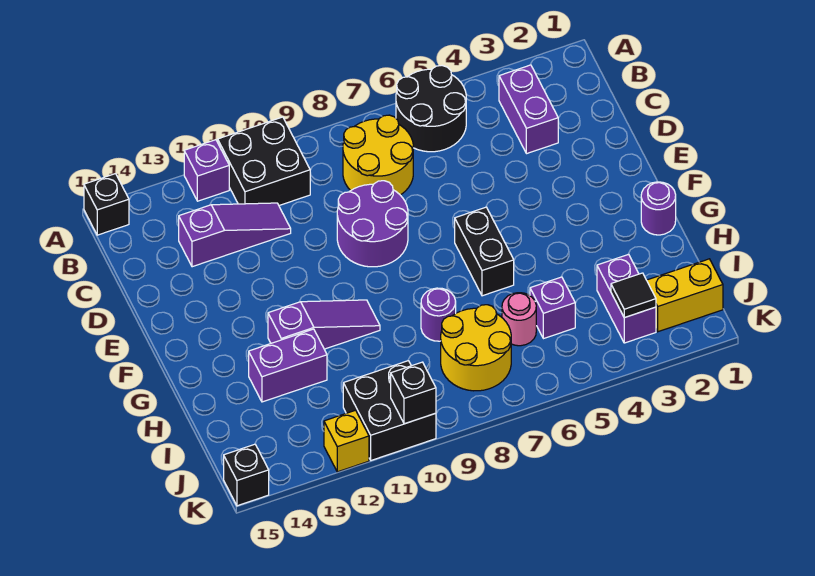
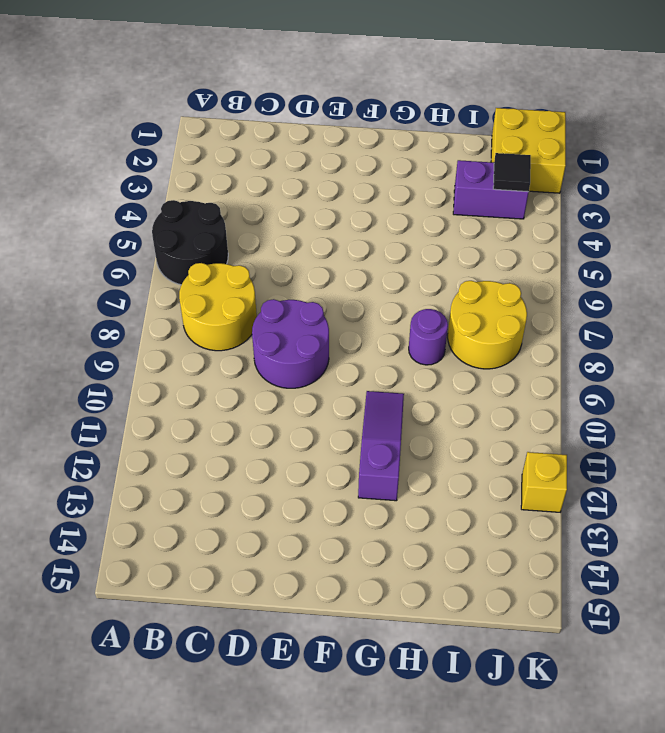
yellow brick J1:K2 level 1 -> yellow brick J1:J2 level 1
none -> black brick A10:B11 level 1
none -> purple brick A12 level 1
none -> black brick A15 level 1

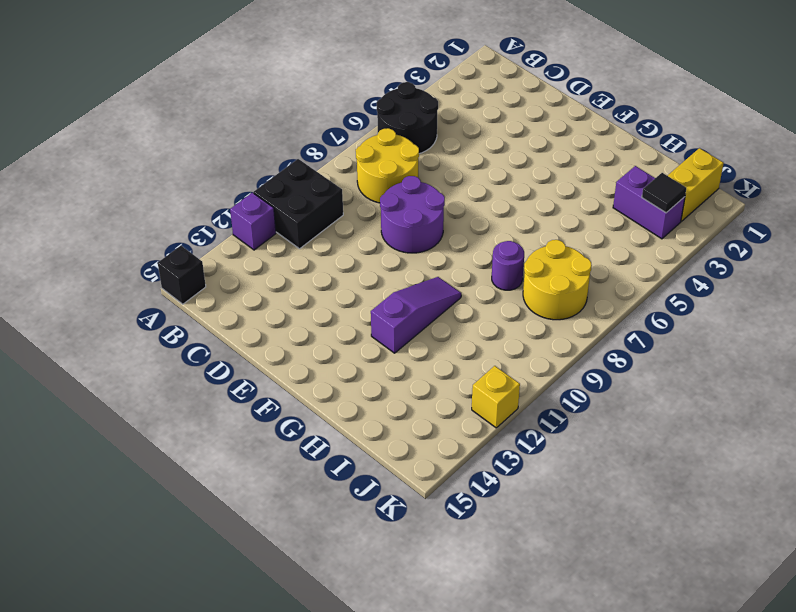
none -> purple brick B3:C3 level 1
none -> purple slope C11:C13 level 1 top 13
none -> black brick F6:G6 level 1

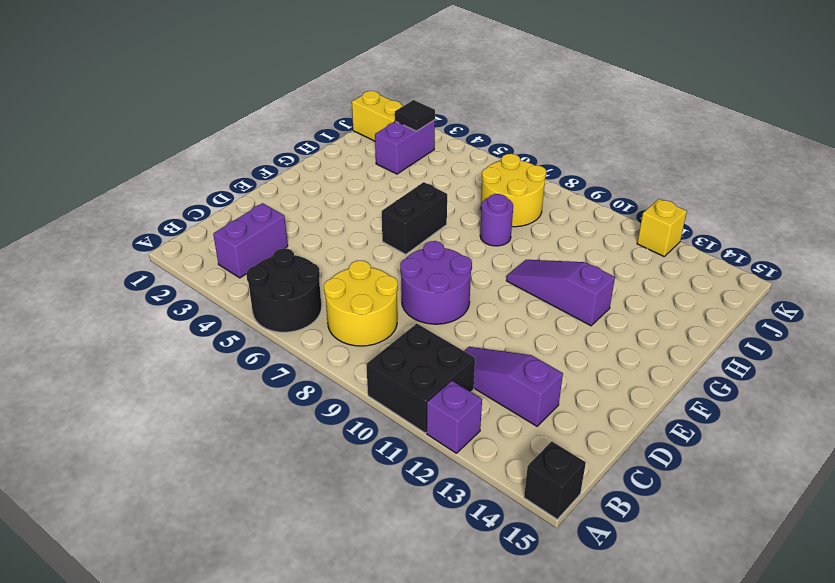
none -> purple round brick G1 level 1
none -> purple brick H12:H13 level 1
none -> purple brick I5 level 1

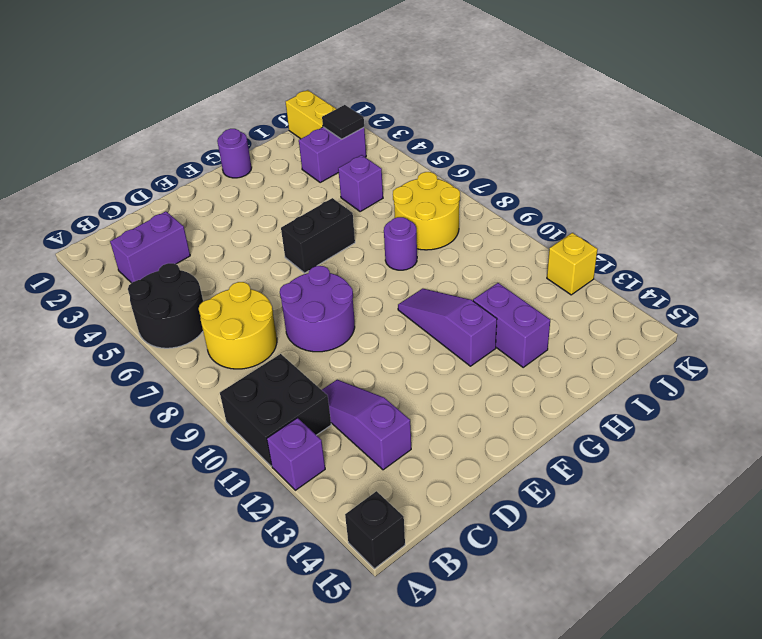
none -> pink round brick I6 level 1
none -> black brick J10:K11 level 1
none -> black brick K15 level 1

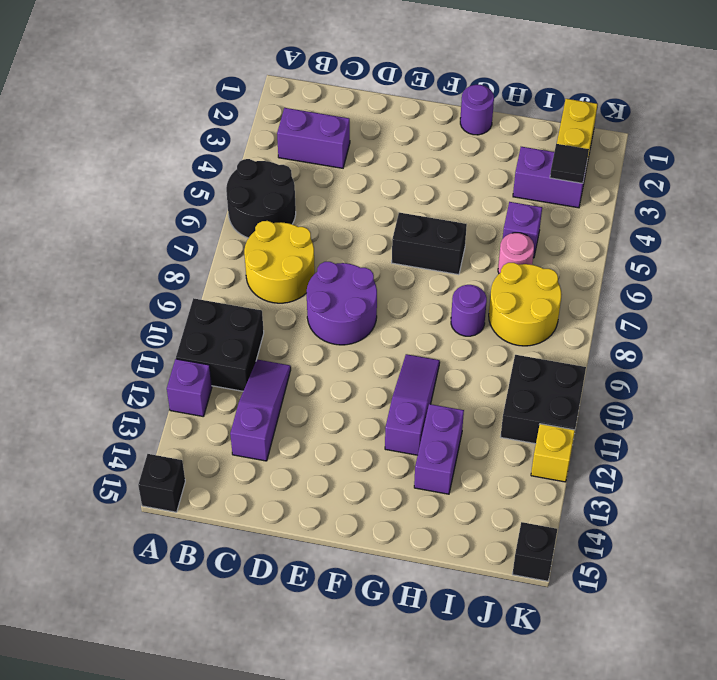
none -> black brick K10 level 2

